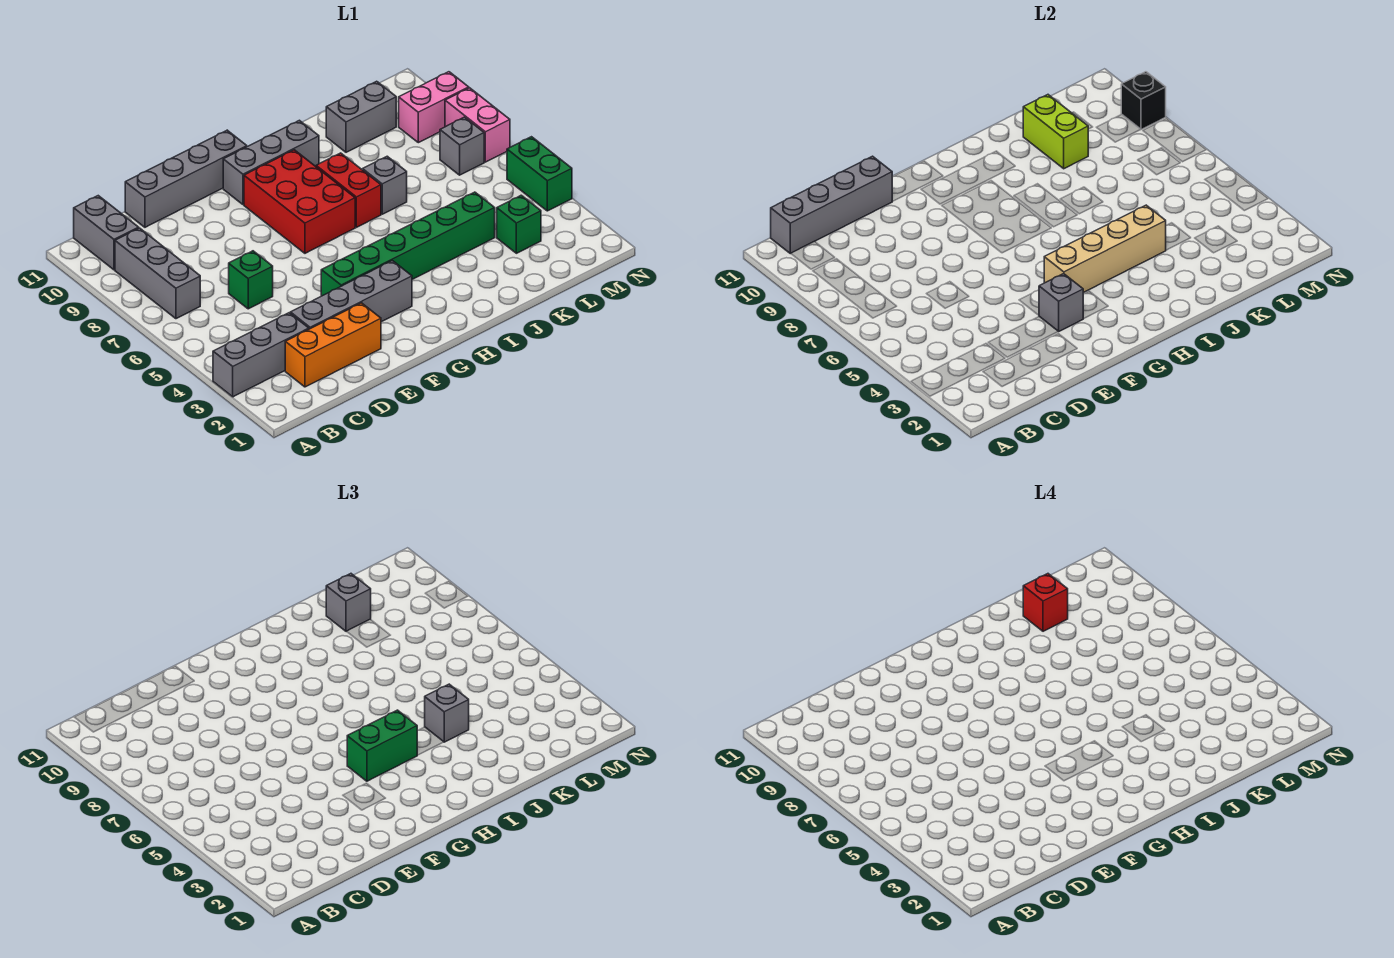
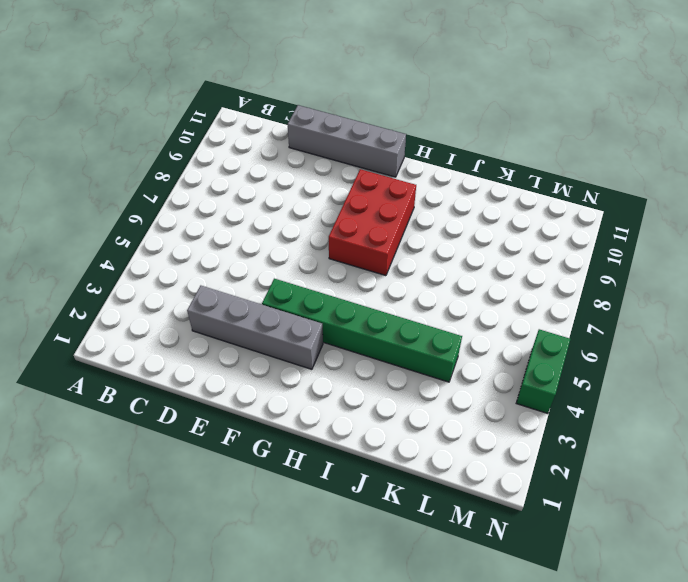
none -> grey brick A3:C3 level 1
none -> grey brick B7:B9 level 1
none -> grey brick B10:B11 level 1

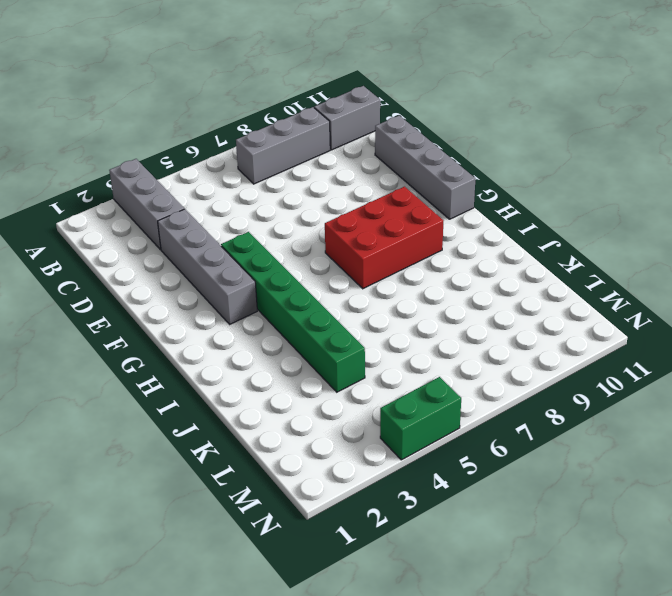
none -> orange brick C2:E2 level 1
none -> green brick D6 level 1
none -> grey brick G10:I10 level 1

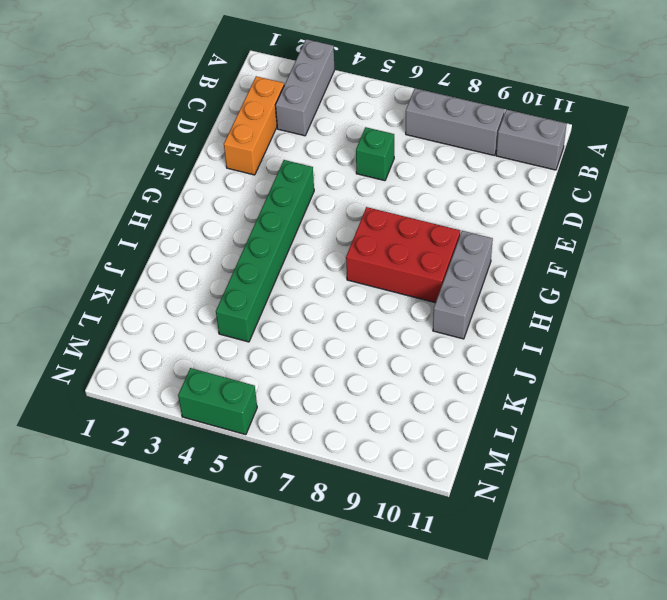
none -> grey brick D3:G3 level 1
none -> grey brick D11:G11 level 1
none -> red brick I7:I8 level 1

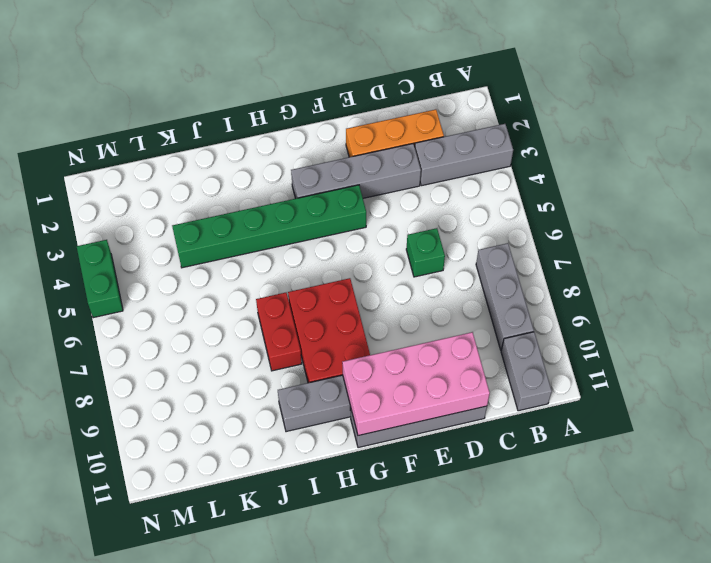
pink brick D10:G11 level 2 -> grey brick B11:E11 level 2
none -> grey brick J7 level 1
none -> grey brick K10:L10 level 1
none -> green brick L3 level 1

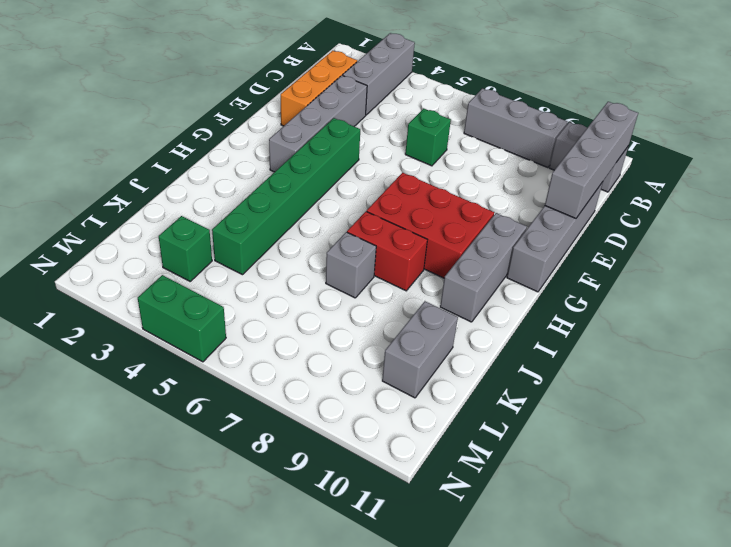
none -> grey brick M7 level 1
none -> pink brick M9:N9 level 1
none -> pink brick N7:N8 level 1

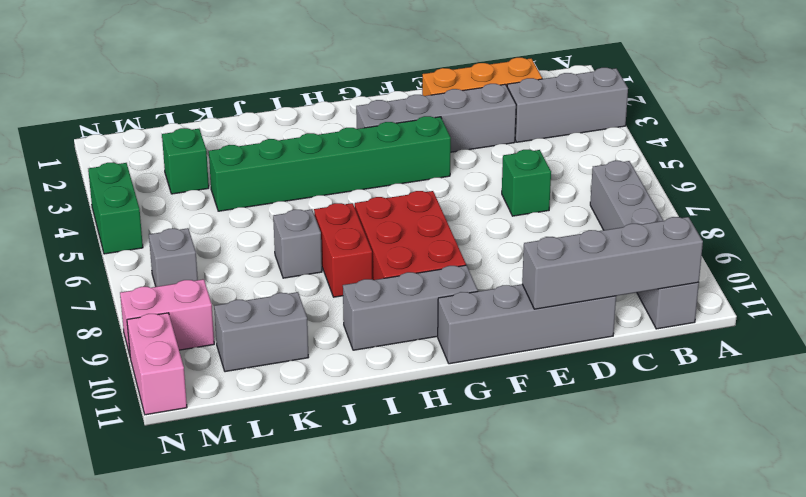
pink brick N10:N11 level 1 -> pink brick N7:N8 level 1
none -> grey brick F3 level 2
none -> tan brick G4:J4 level 2
none -> lime brick K9:K10 level 2

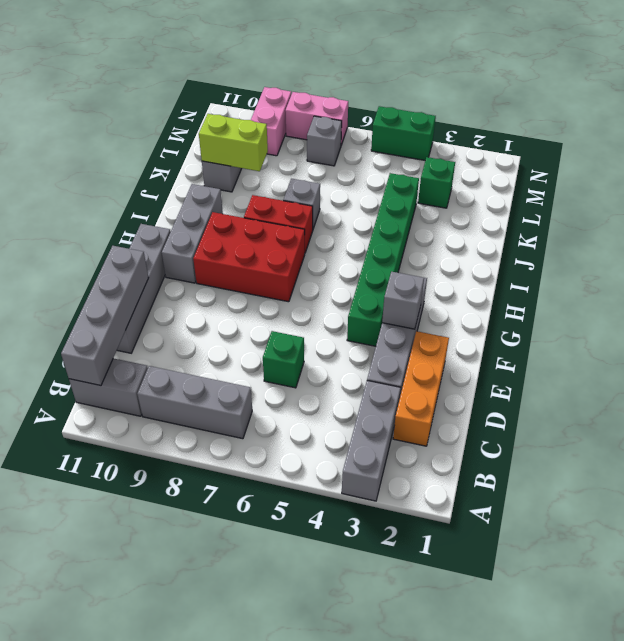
none -> tan brick G4:J4 level 2
none -> black brick N9 level 2
none -> green brick G4:H4 level 3

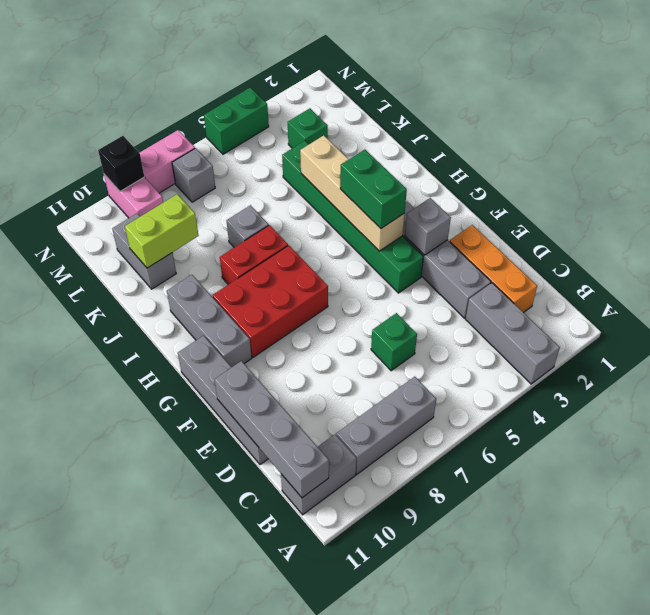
none -> grey brick J4 level 3
none -> grey brick K10 level 3
none -> red brick K10 level 4

